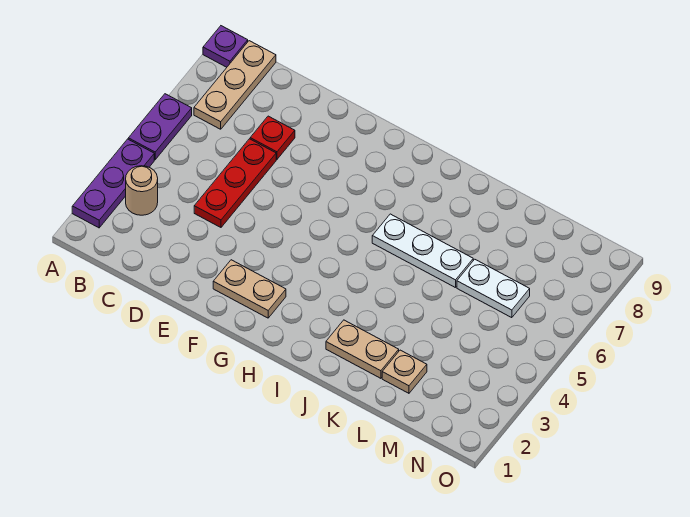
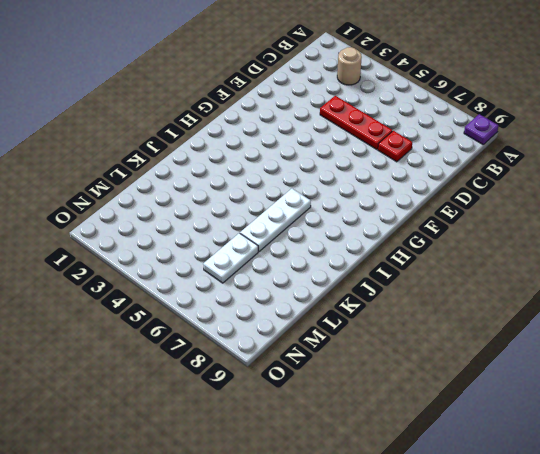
none -> purple plate A2:A4 level 1
none -> purple plate A5:A6 level 1
none -> tan plate B7:B9 level 1

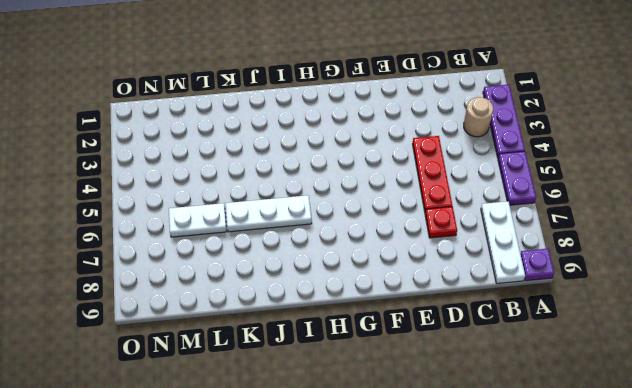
white plate B7:B9 level 1 -> tan plate B7:B9 level 1
none -> tan plate F2:G2 level 1
none -> tan plate J2:K2 level 1
none -> tan plate L2 level 1

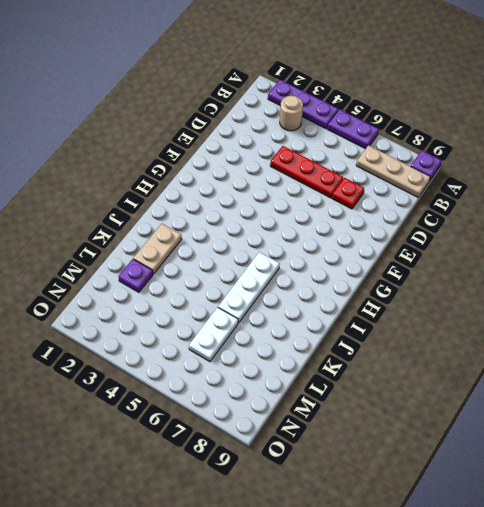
purple plate L2 level 1 -> tan plate L2 level 1
none -> tan plate F2:G2 level 1

